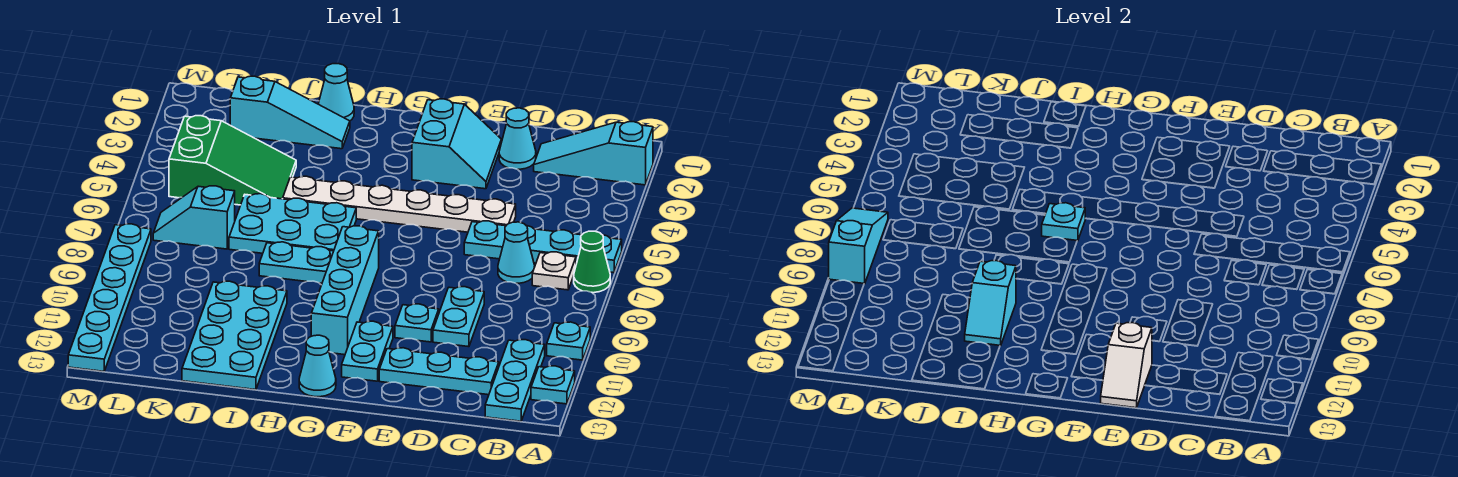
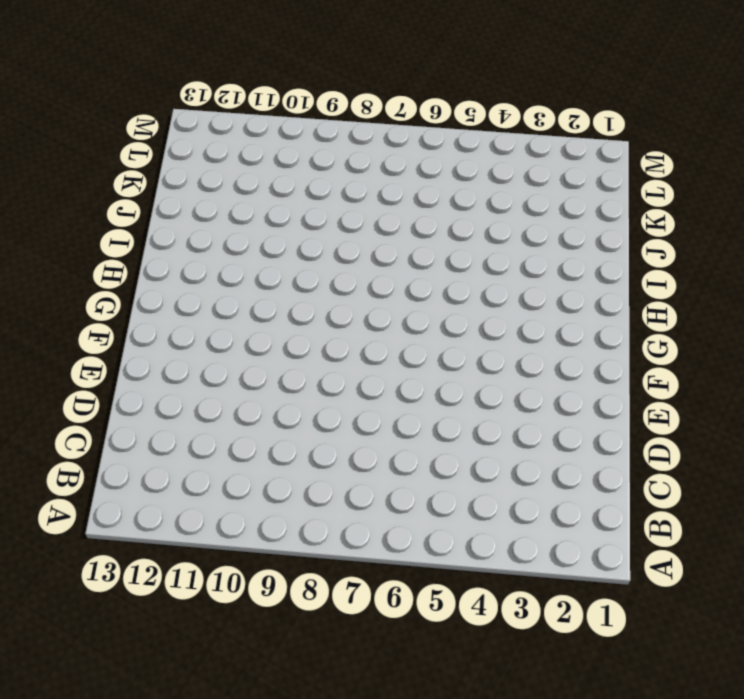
none -> cyan slope A2:C2 level 1 top A
none -> cyan plate A6:D6 level 1
none -> green cone A7 level 1

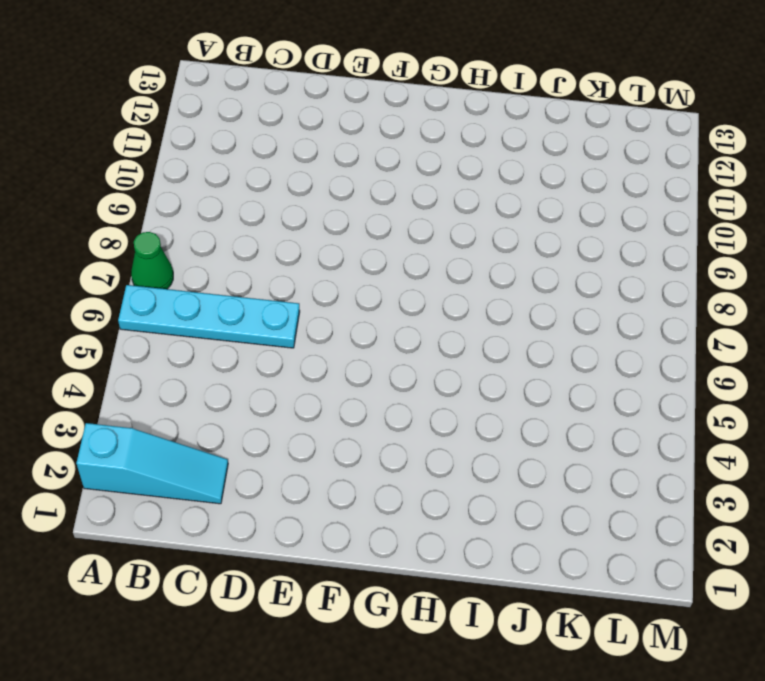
none -> cyan plate A10 level 1
none -> cyan plate A12 level 1
none -> white plate B7 level 1

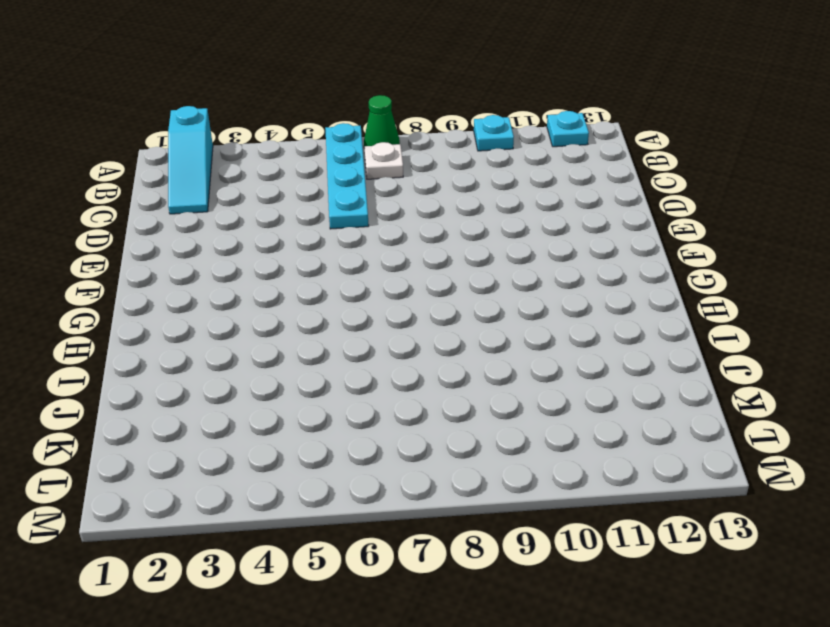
none -> cyan plate B11:B13 level 1
none -> cyan cone C7 level 1
none -> cyan plate C12:E12 level 1

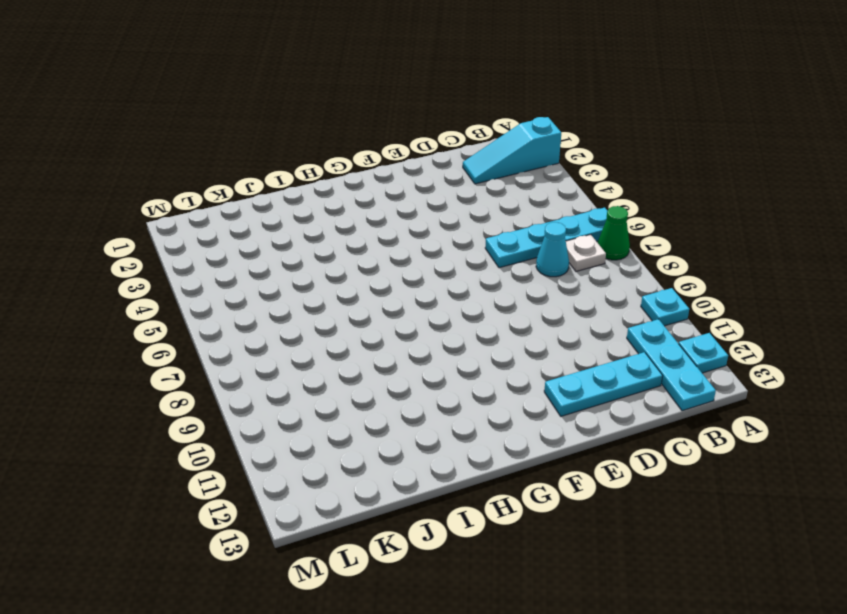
none -> cyan cone D2 level 1
none -> white plate D5:I5 level 1
none -> cyan plate D9:D10 level 1

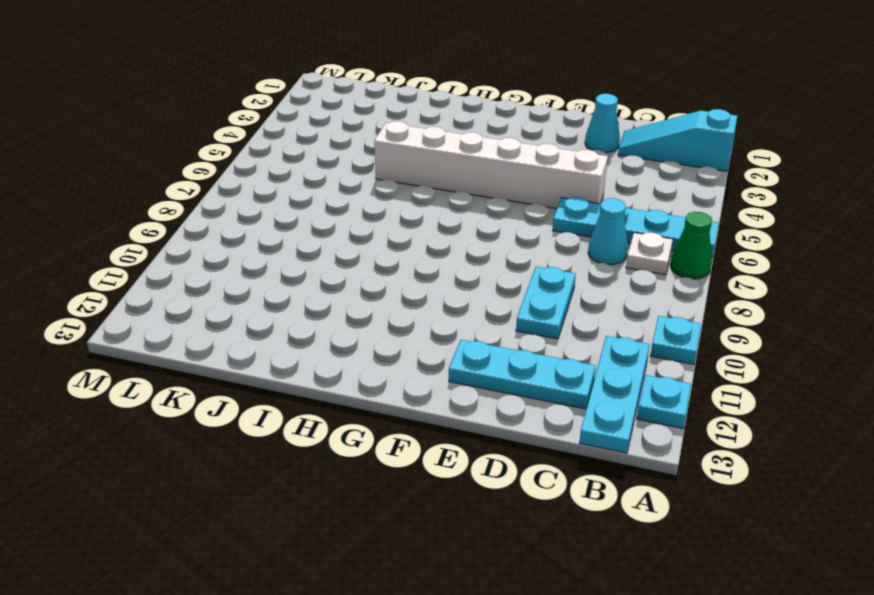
white brick D5:I5 level 1 -> white plate D5:I5 level 1
none -> cyan slope E2:F3 level 1 top F
none -> cyan plate E10 level 1
none -> cyan plate F11:F12 level 1

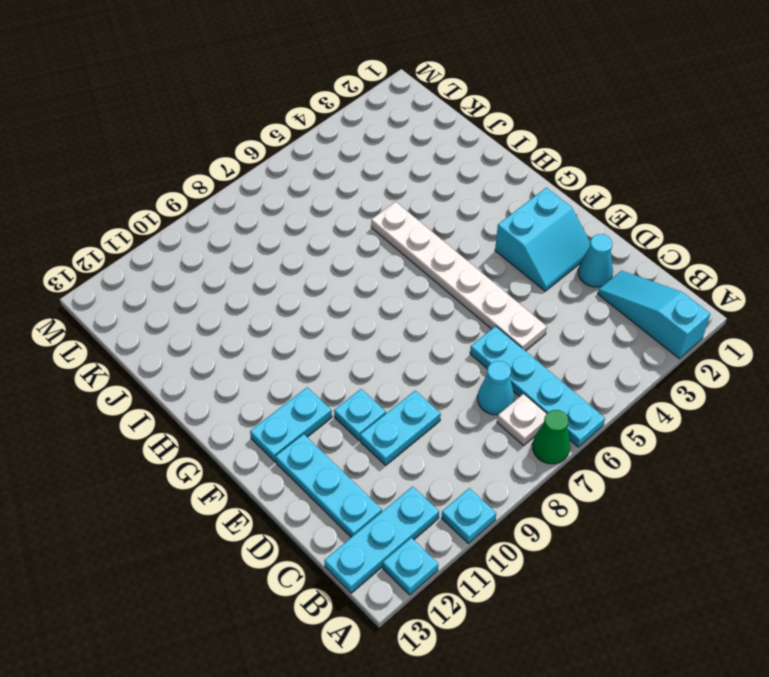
none -> cyan brick G8:G11 level 1
none -> cyan cone G13 level 1
none -> cyan plate H6:J7 level 1

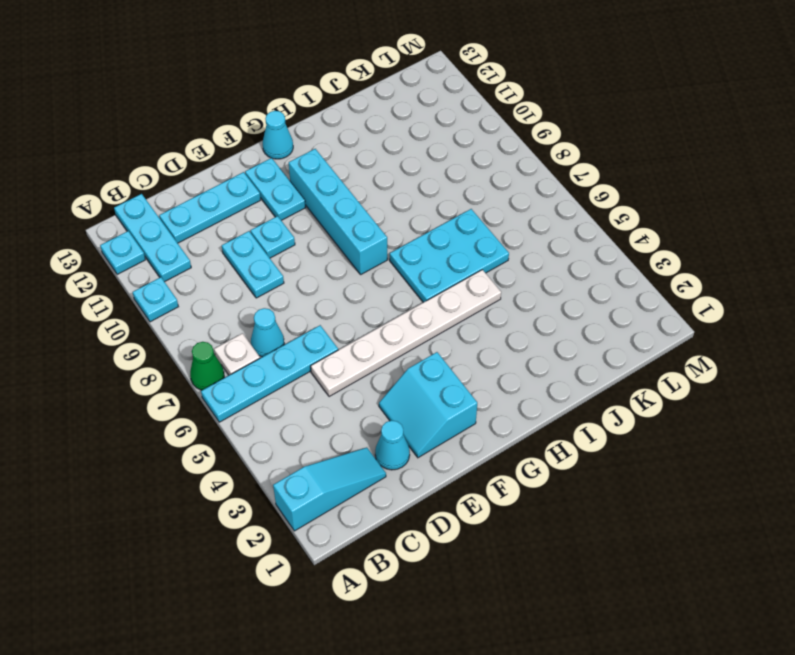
none -> cyan plate H8:I8 level 1
none -> cyan cone I1 level 1
none -> cyan slope I2:K2 level 1 top K

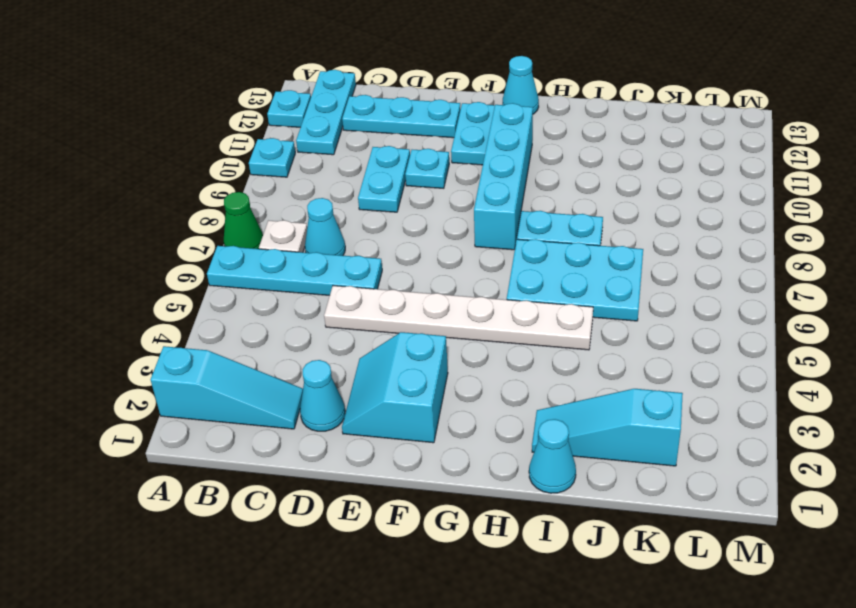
none -> cyan plate I10:J13 level 1
none -> green slope J4:L5 level 1 top L
none -> cyan slope K7:L7 level 1 top K

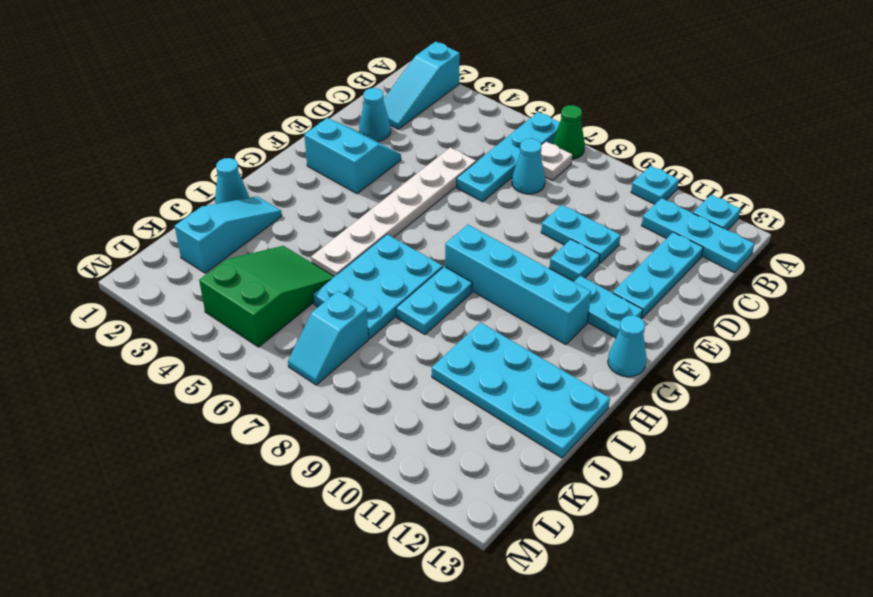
none -> cyan plate M8:M13 level 1
none -> white slope E12:E13 level 2 top 12
none -> cyan plate H6 level 2

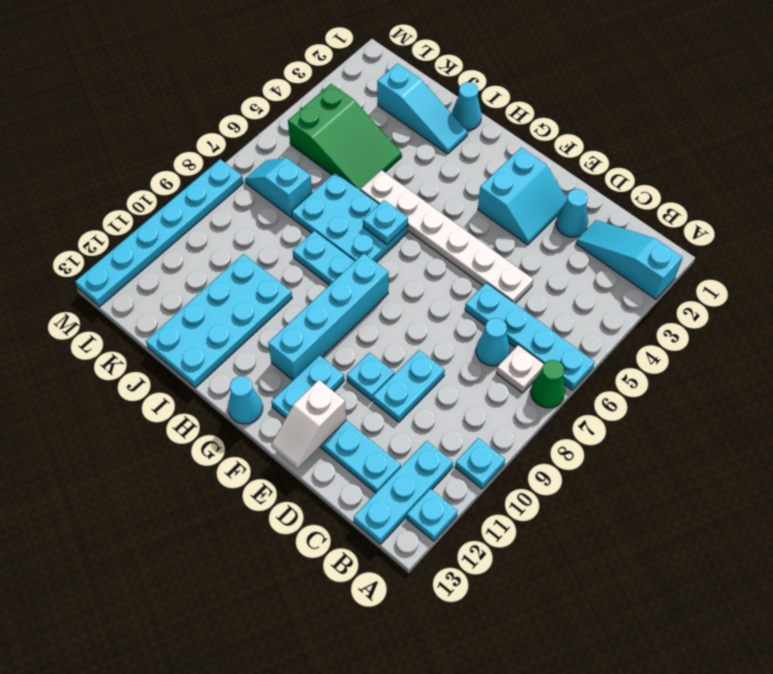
none -> cyan slope I10:I11 level 2 top 10
none -> cyan slope M7:M9 level 2 top 9

